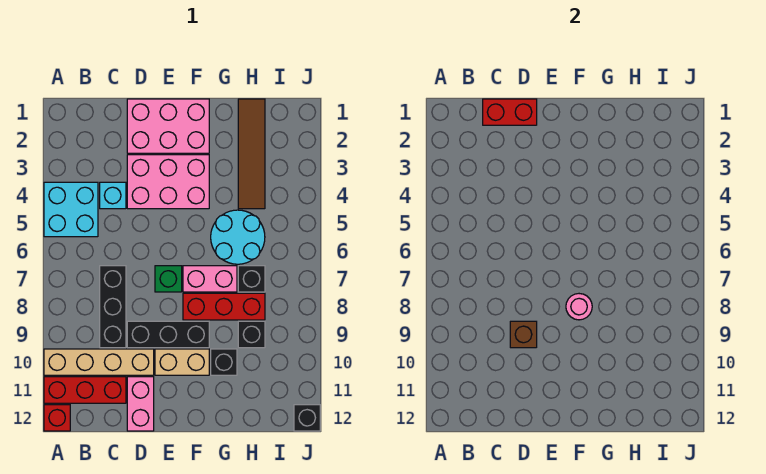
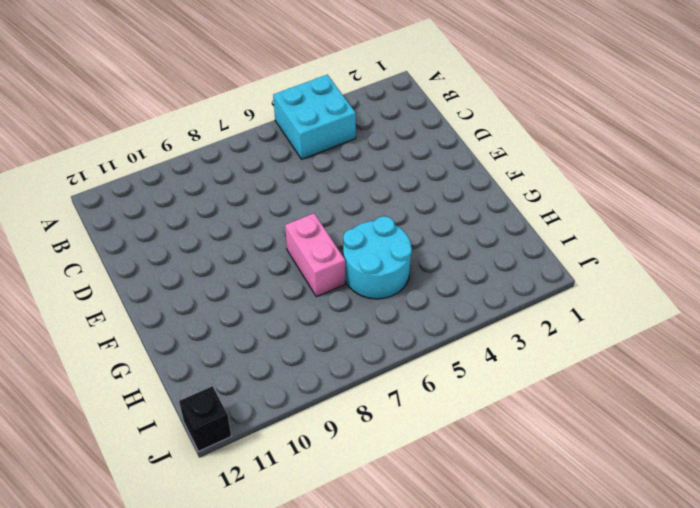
none -> tan brick A10:D10 level 1
none -> red brick A11:C11 level 1
none -> red brick A12 level 1

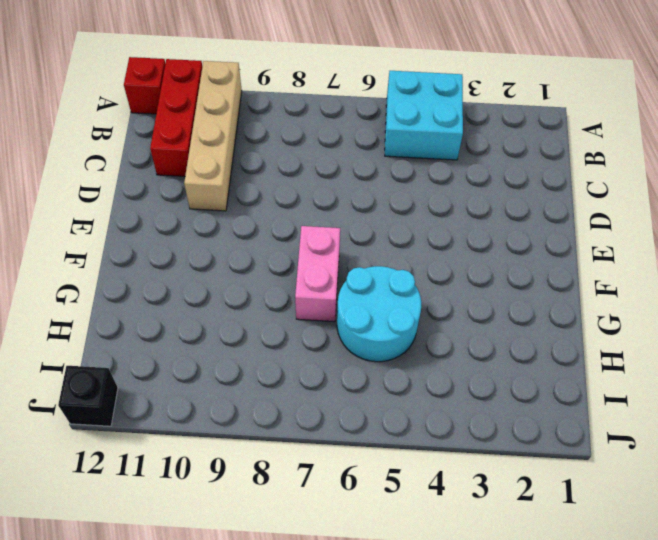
none -> cyan brick C4 level 1
none -> black brick C7:C9 level 1
none -> pink brick D1:F2 level 1

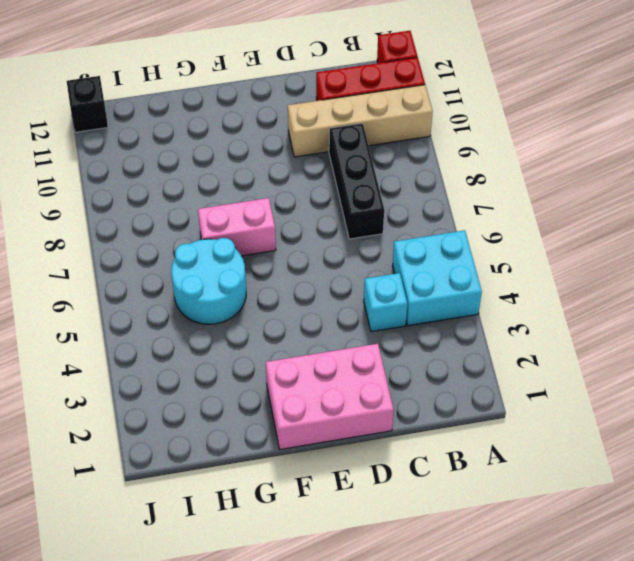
none -> pink brick D3:F4 level 1
none -> black brick D9:F9 level 1
none -> pink brick D11:D12 level 1

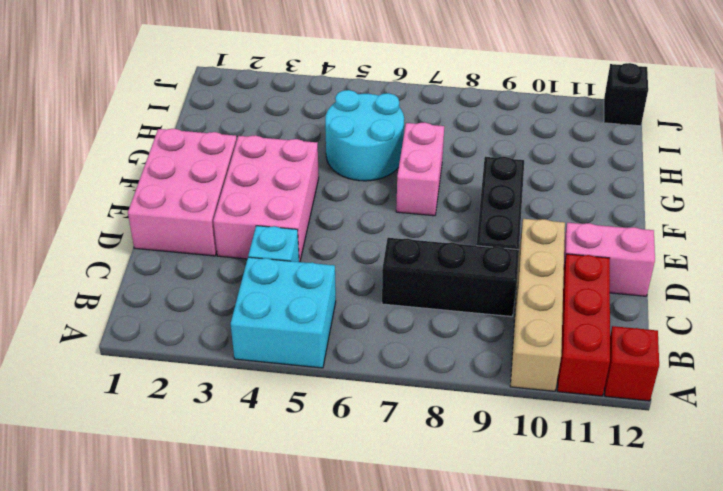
none -> green brick E7 level 1
none -> tan brick E10:F10 level 1
none -> red brick F8:H8 level 1

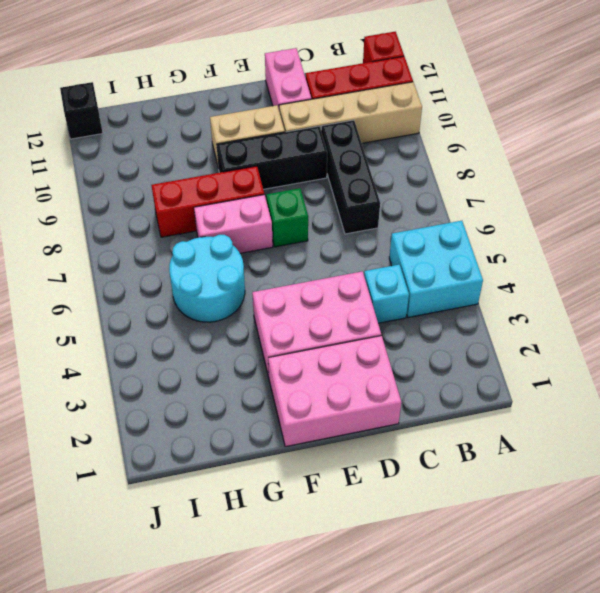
none -> black brick G10 level 1
none -> brown tile H1:H4 level 1
none -> black brick H7 level 1

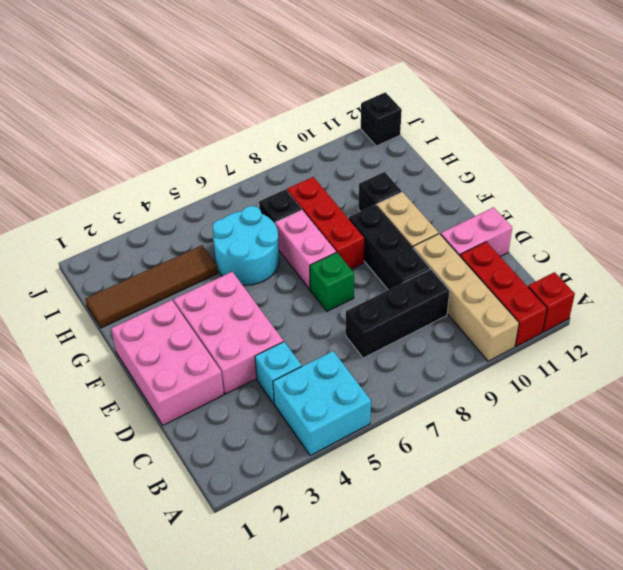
none -> black brick H9 level 1
none -> red brick C1:D1 level 2
none -> brown brick D9 level 2

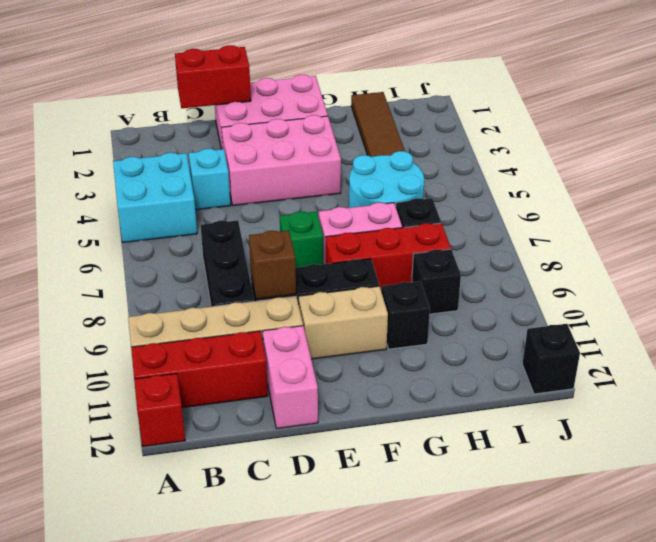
none -> pink round brick F8 level 2

